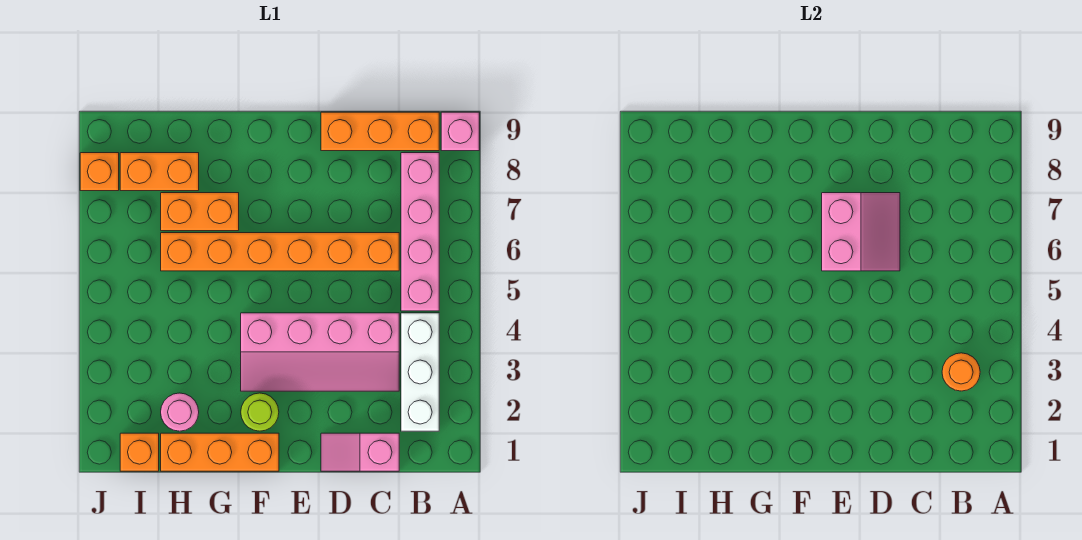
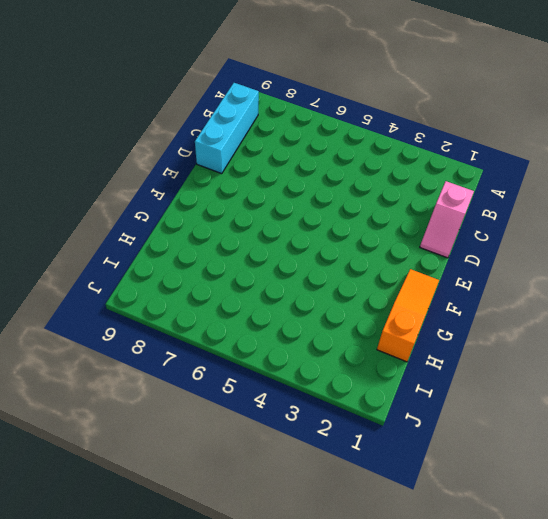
cyan brick B9:D9 level 1 -> orange brick B9:D9 level 1
orange slope F1:H1 level 1 top H -> orange brick F1:H1 level 1
none -> pink brick A9 level 1
none -> white brick B2:B4 level 1
none -> pink brick B5:B8 level 1

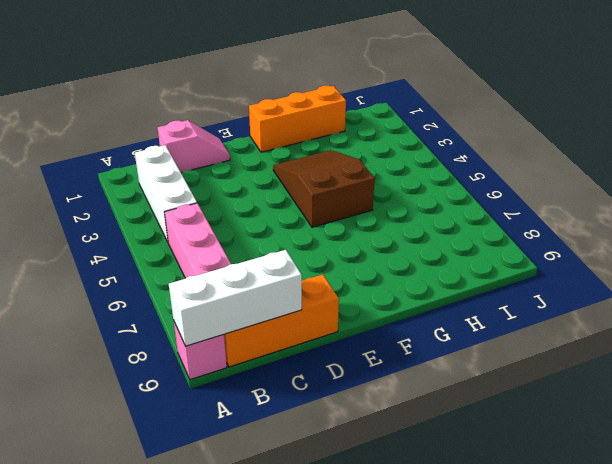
white brick A9:C9 level 2 -> none
brown slope F3:G5 level 1 top 5 -> pink slope C3:F4 level 1 top 4
none -> orange brick C6:H6 level 1
none -> lime round brick F2 level 1
none -> orange brick G7:H7 level 1

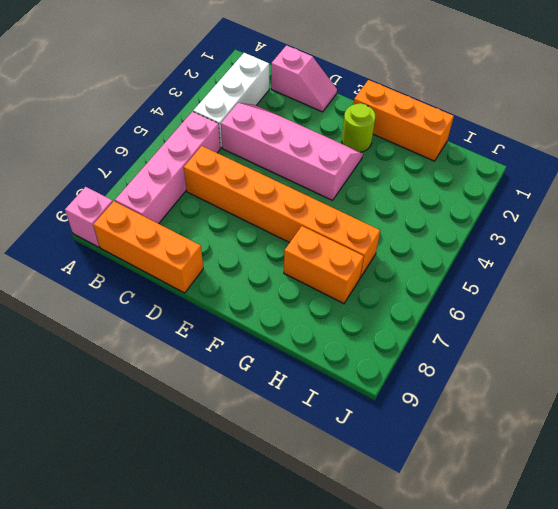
none -> pink round brick H2 level 1
none -> orange brick H8:I8 level 1
none -> orange brick I1 level 1

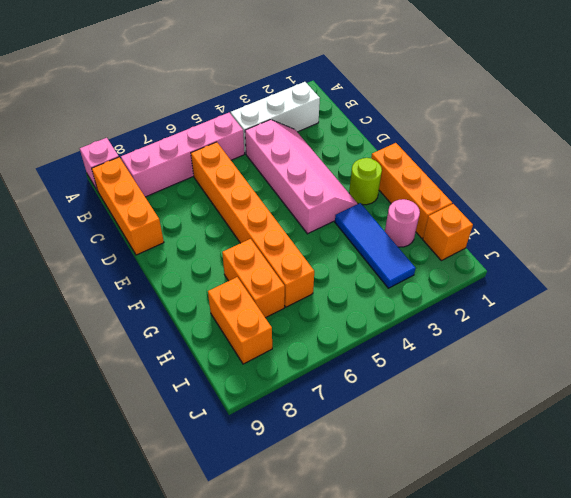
blue tile G3:I3 level 1 -> none
none -> pink slope C1:D1 level 1 top C
none -> orange brick J8 level 1
none -> orange round brick B3 level 2

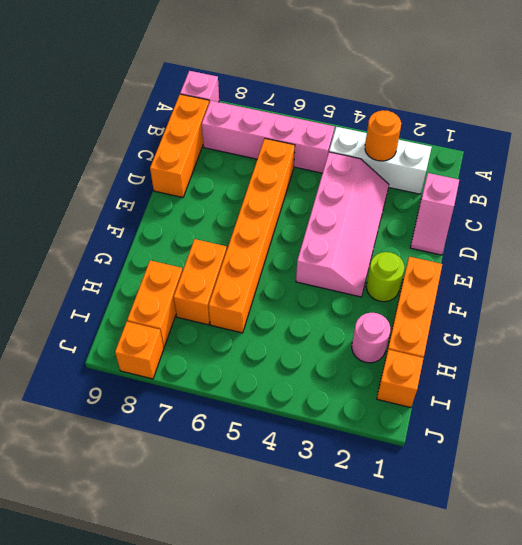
none -> pink slope D6:E7 level 2 top E

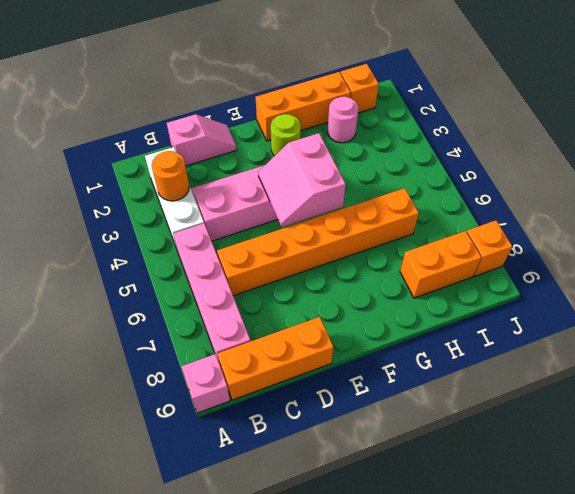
pink slope E4:F5 level 2 top F -> pink slope D6:E7 level 2 top E
none -> orange brick G7:H7 level 1

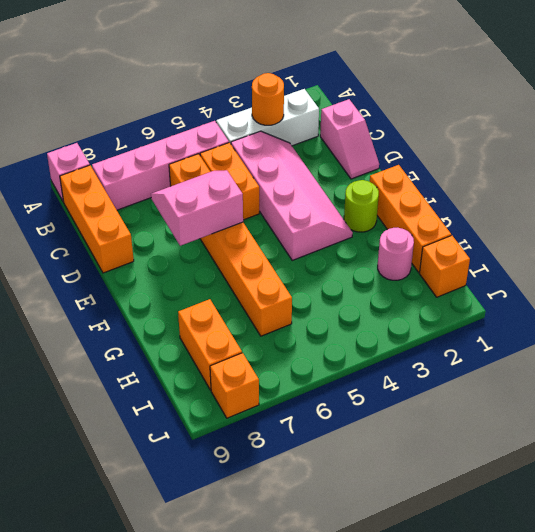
orange brick C5:D5 level 1 -> orange brick G7:H7 level 1

